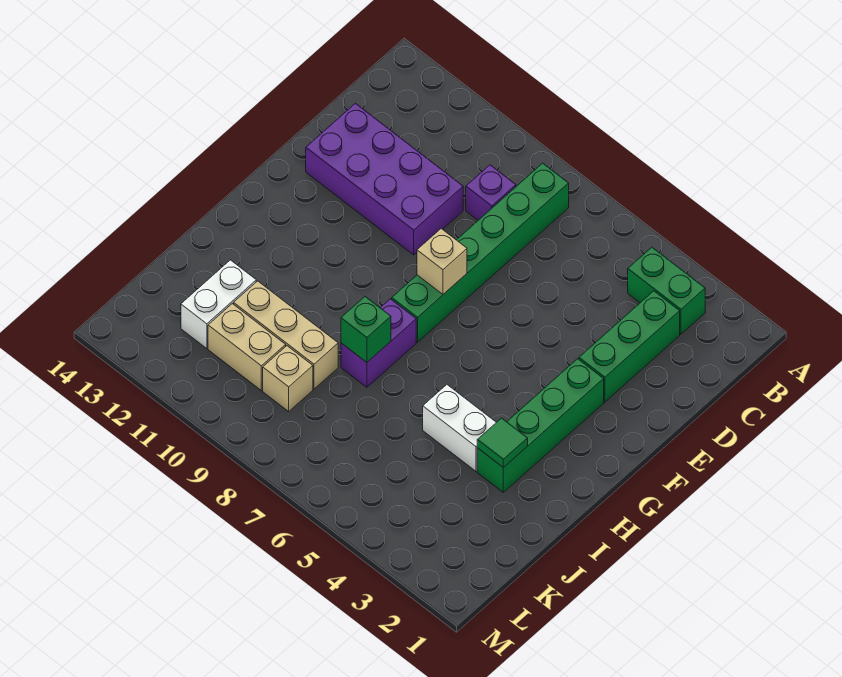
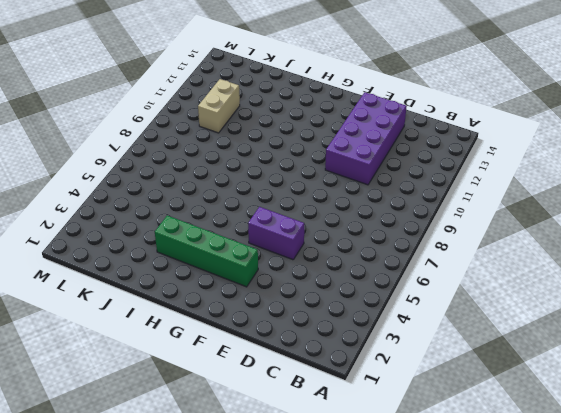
purple brick E5:F5 level 1 -> purple brick H8:I8 level 1
none -> green brick B3:B4 level 1
none -> green brick B8:G8 level 1
none -> green brick C3:E3 level 1

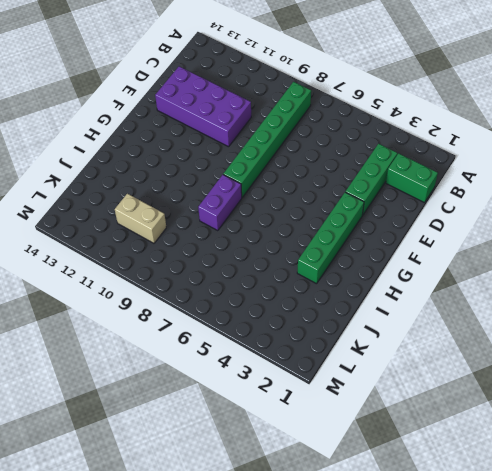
green brick C1:C2 level 1 -> green brick B3:B4 level 1
none -> purple brick C9 level 1
none -> white brick I4:I5 level 1
none -> tan brick J9:J11 level 1

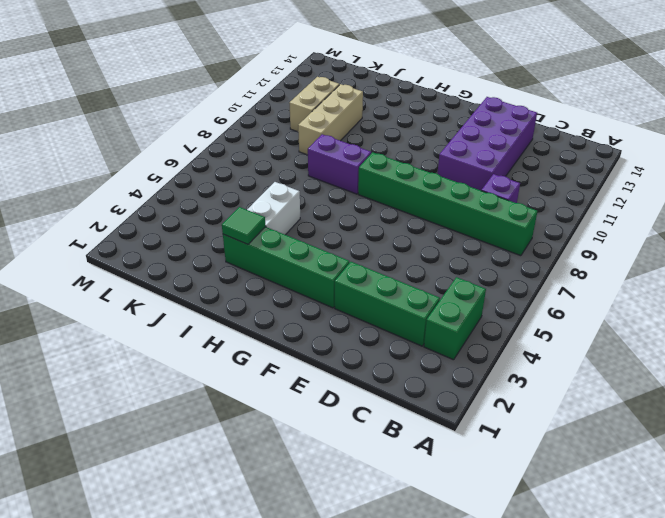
none -> white brick J12:K12 level 1
none -> tan brick K9 level 1
none -> tan brick F8 level 2

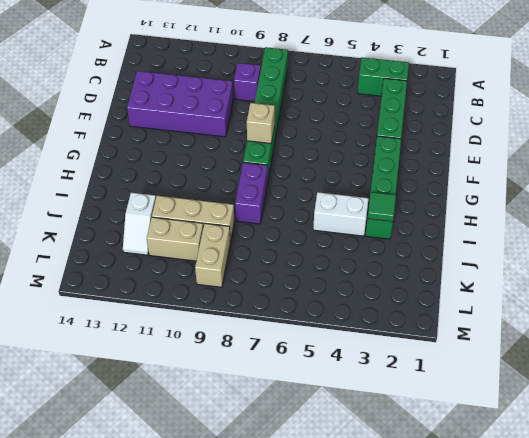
white slope J12:K12 level 1 top J -> white brick J12:K12 level 1
tan brick K9:L9 level 1 -> tan brick K9 level 1
none -> green brick I8 level 2

